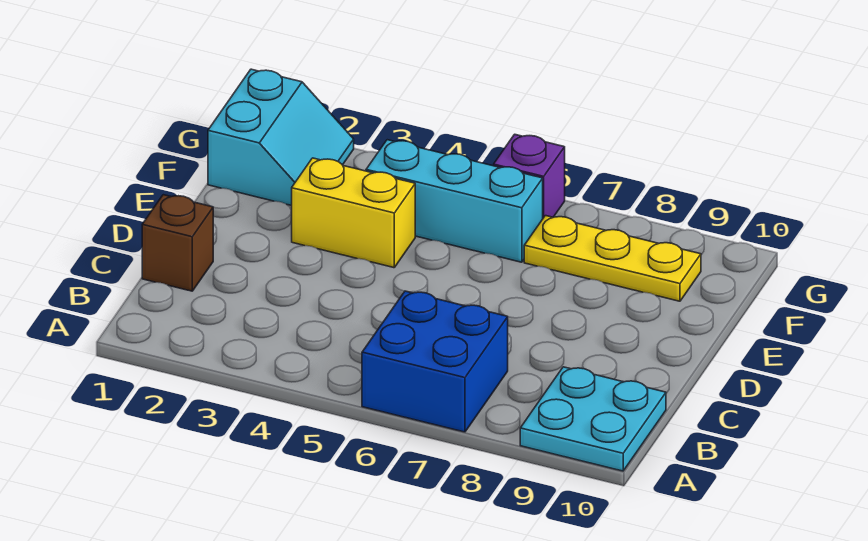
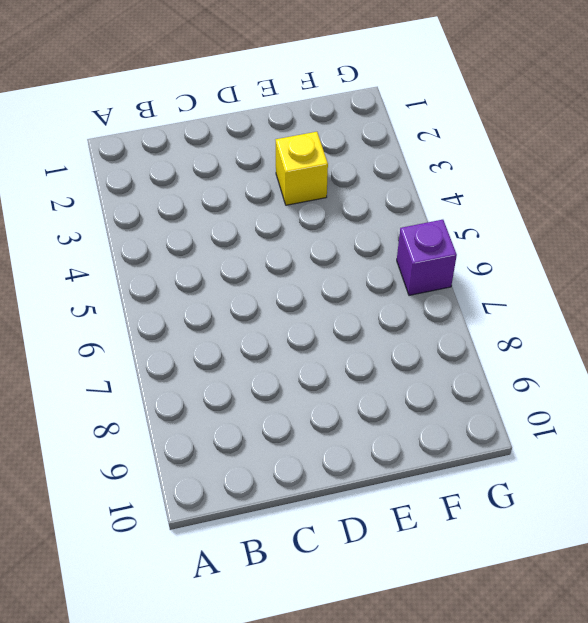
yellow brick E3 level 1 -> yellow brick E3:E4 level 1
none -> blue brick A6:B7 level 1
none -> cyan plate A9:B10 level 1

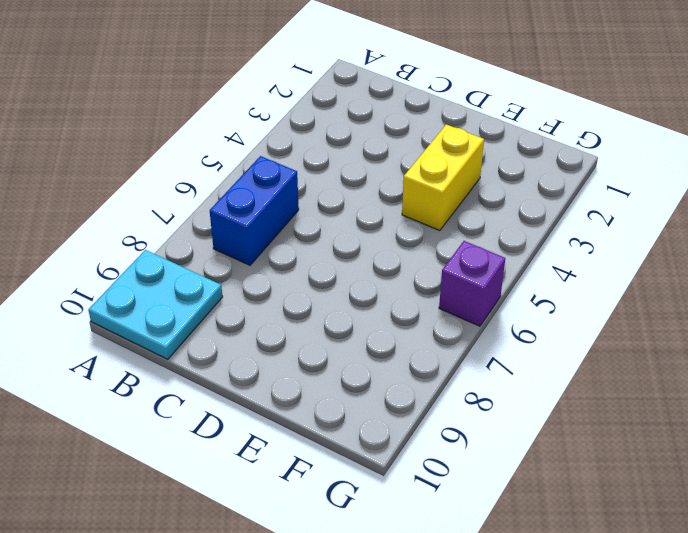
blue brick B6:B7 level 1 -> blue brick A6:B7 level 1
none -> brown brick C1 level 1
none -> cyan slope F1:G2 level 1 top 1

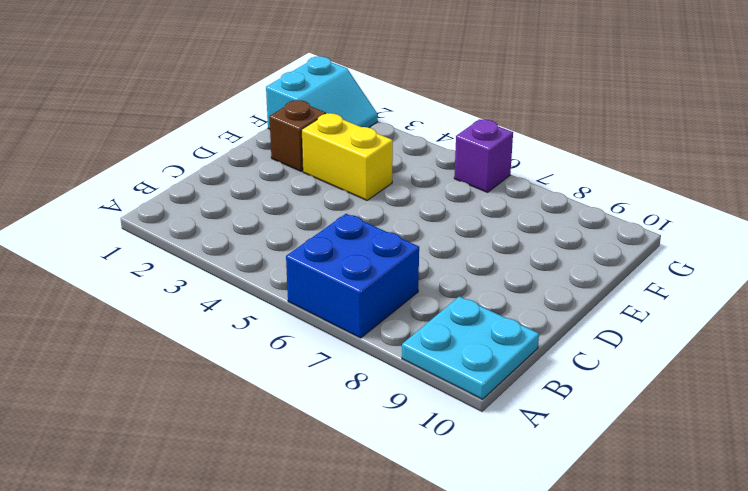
brown brick E2 level 1 -> brown brick C1 level 1
none -> cyan brick F4:F6 level 1
none -> yellow plate F7:F9 level 1

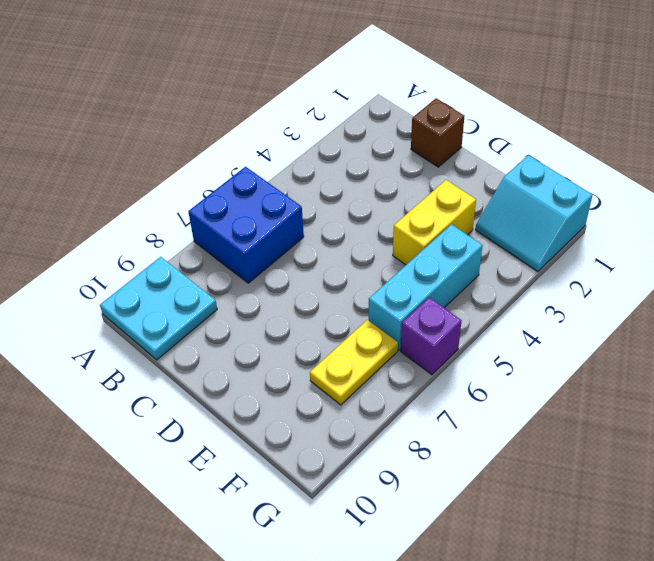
yellow plate F7:F8 level 1 -> yellow plate F7:F9 level 1

